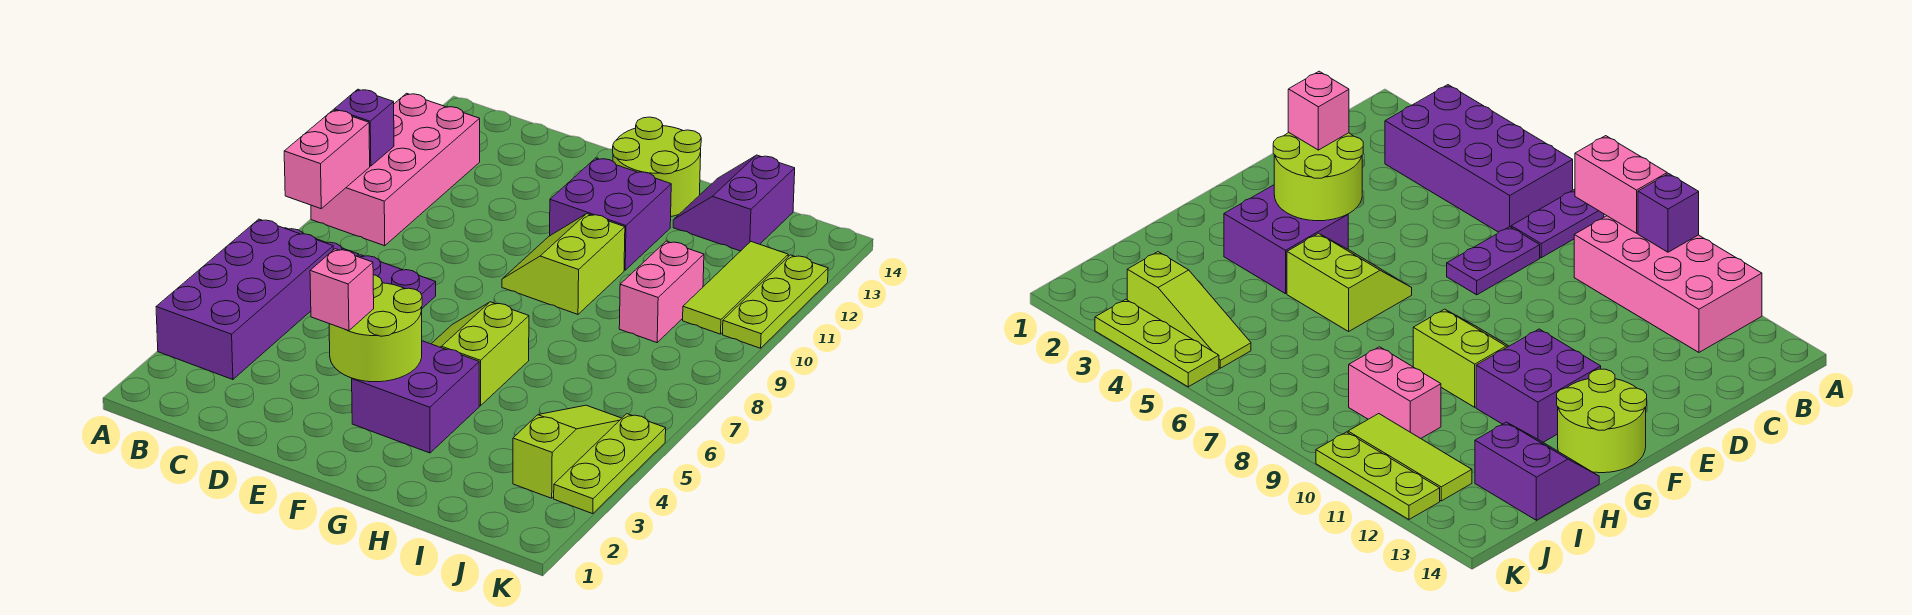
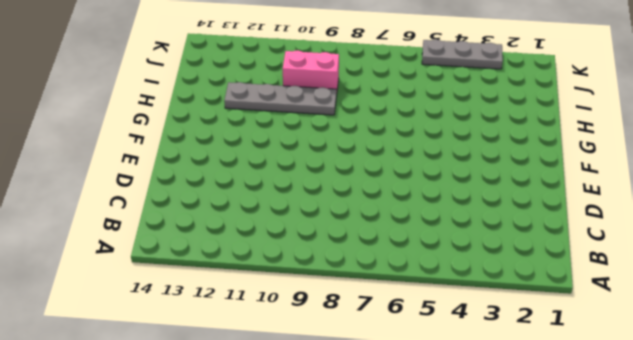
grey plate H9:H12 level 1 -> none
grey plate K3:K5 level 1 -> lime plate K3:K5 level 1
none -> purple brick A3:B6 level 1
none -> purple plate A7:B7 level 1
none -> pink brick A9:B12 level 1

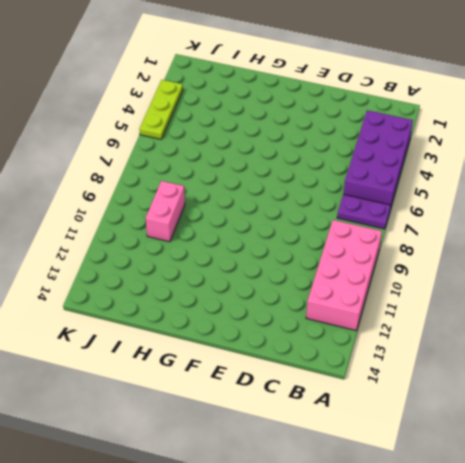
none -> purple plate C7:D7 level 1
none -> purple brick F3:G4 level 1
none -> lime slope F5:G6 level 1 top G

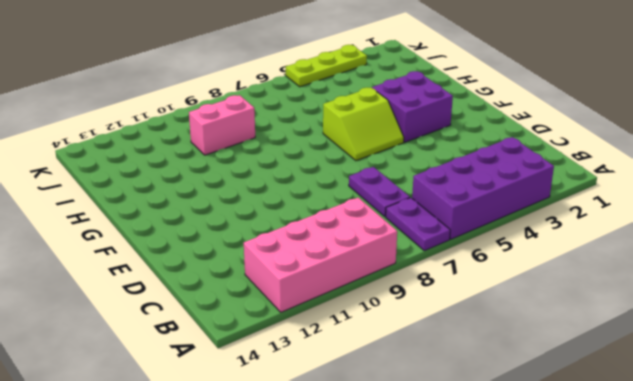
none -> lime slope F9:G10 level 1 top G
none -> purple brick F11:G12 level 1
none -> lime round brick F13:G14 level 1

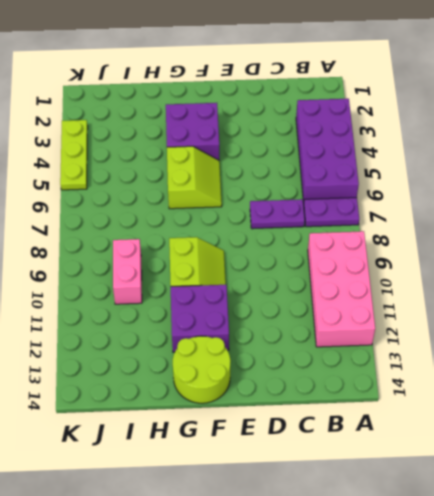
none -> purple slope H13:I14 level 1 top I
none -> lime slope J3:J5 level 1 top 3
none -> lime tile J10:J12 level 1

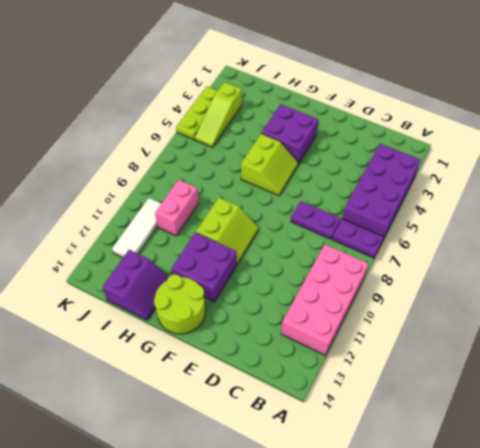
white tile J10:J12 level 1 -> lime tile J10:J12 level 1
none -> lime plate K10:K12 level 1
none -> pink brick A8:A9 level 2
none -> purple brick A10 level 2

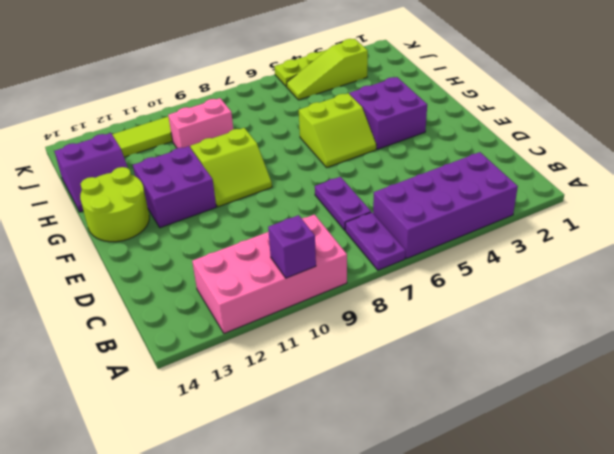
none -> lime plate K10:K12 level 1
none -> pink brick A8:A9 level 2
none -> lime round brick E3:F4 level 2

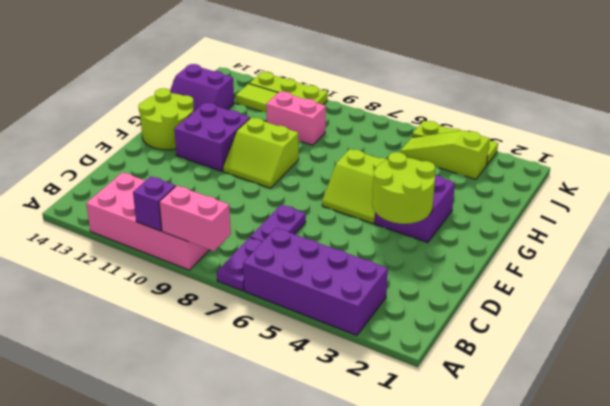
none -> pink brick E3 level 3

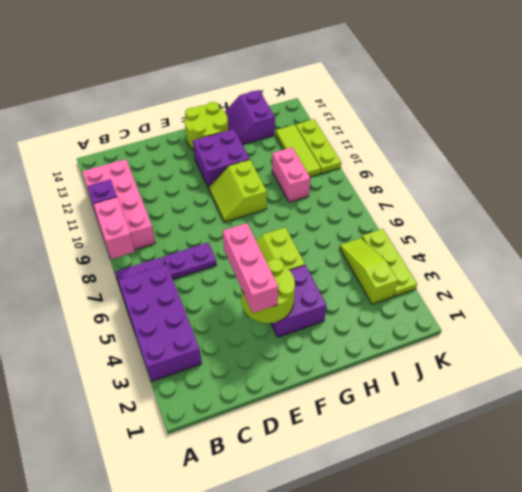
pink brick E3:E5 level 3 -> pink brick E3 level 3

